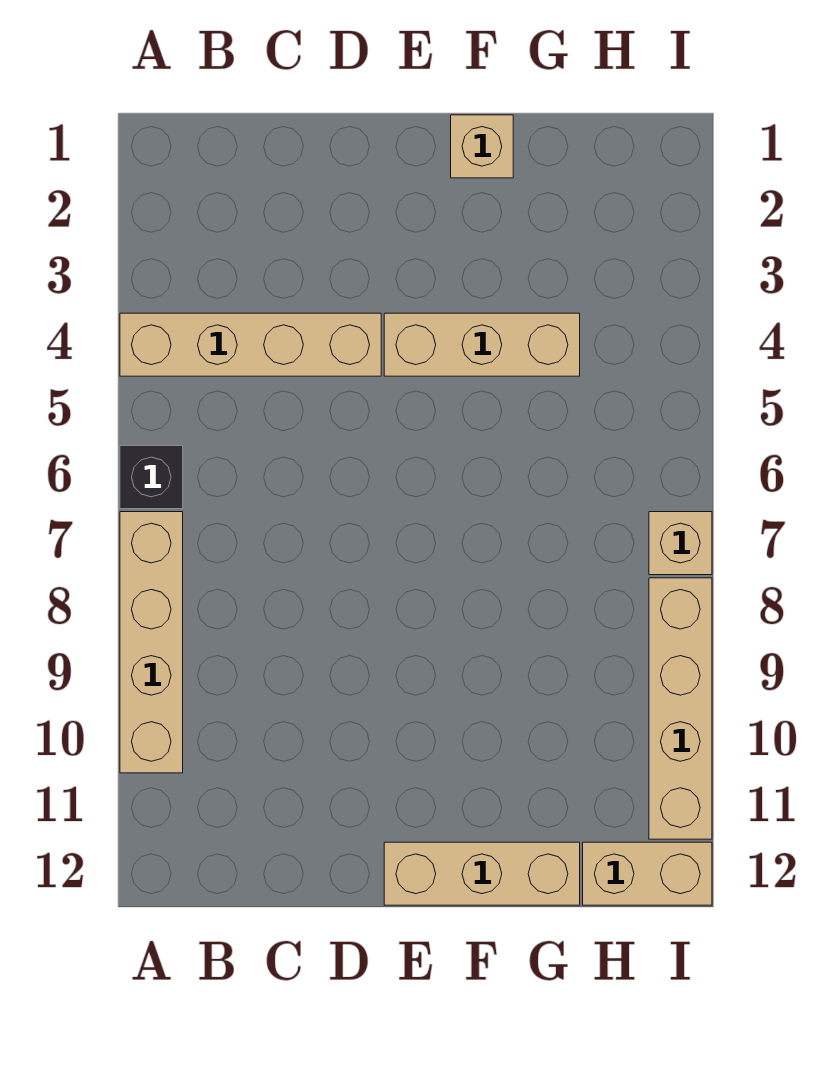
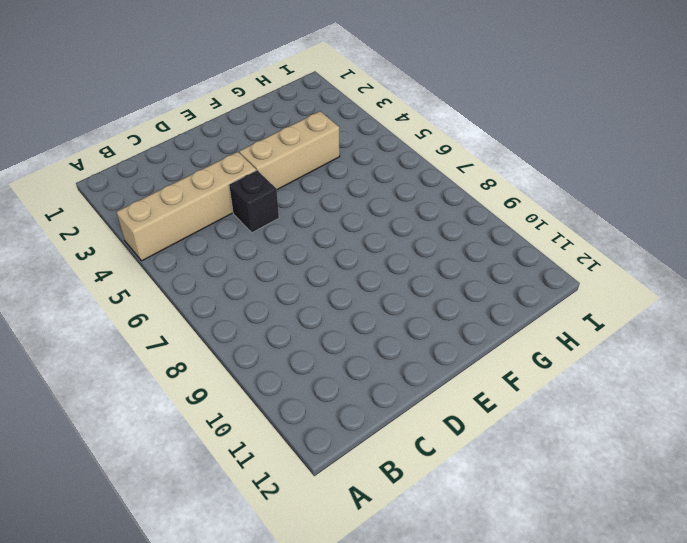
black brick D5 level 1 -> black brick A6 level 1
none -> tan brick A7:A10 level 1
none -> tan brick E12:G12 level 1

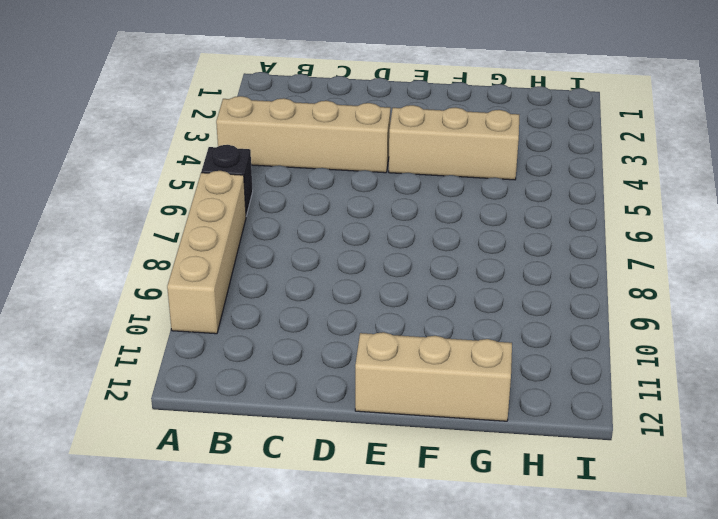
none -> tan brick F1 level 1
none -> tan brick H12:I12 level 1

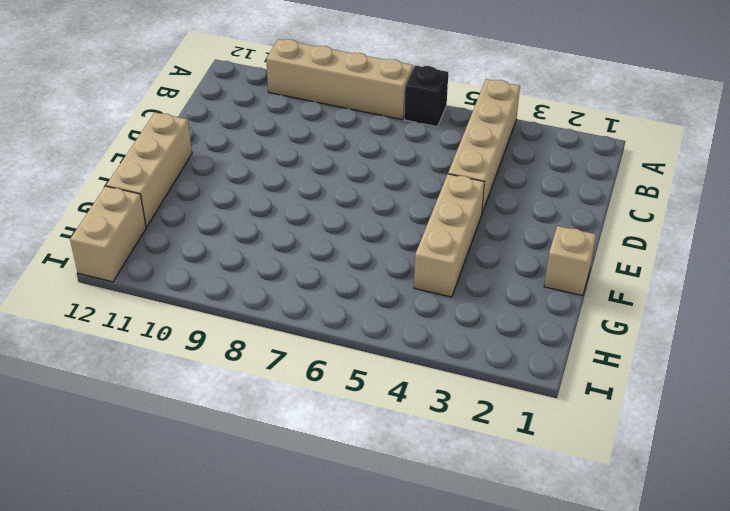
none -> tan brick I7 level 1
none -> tan brick I8:I11 level 1

